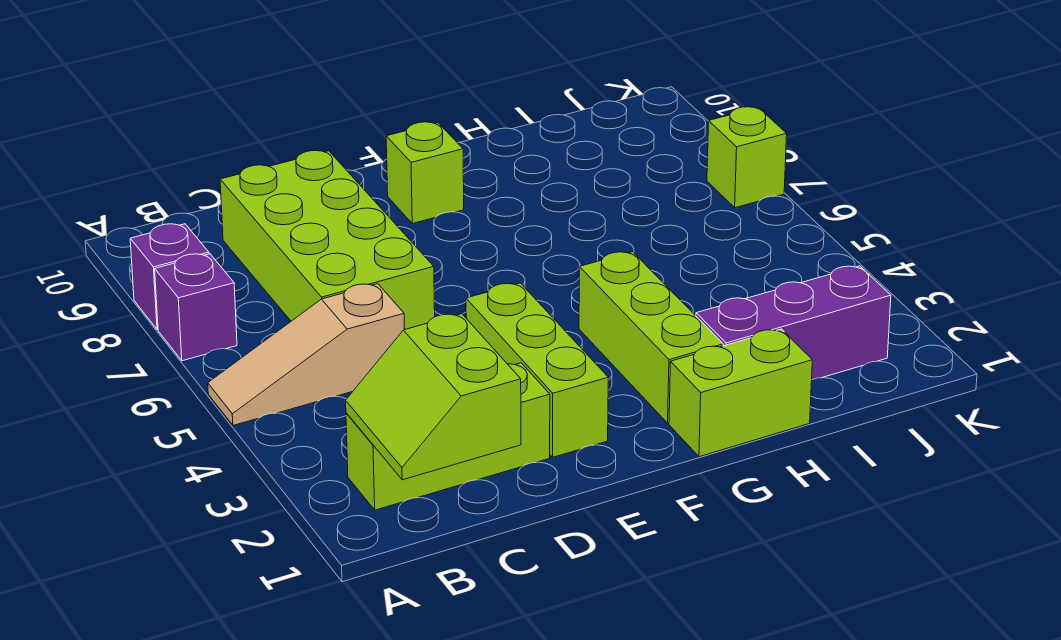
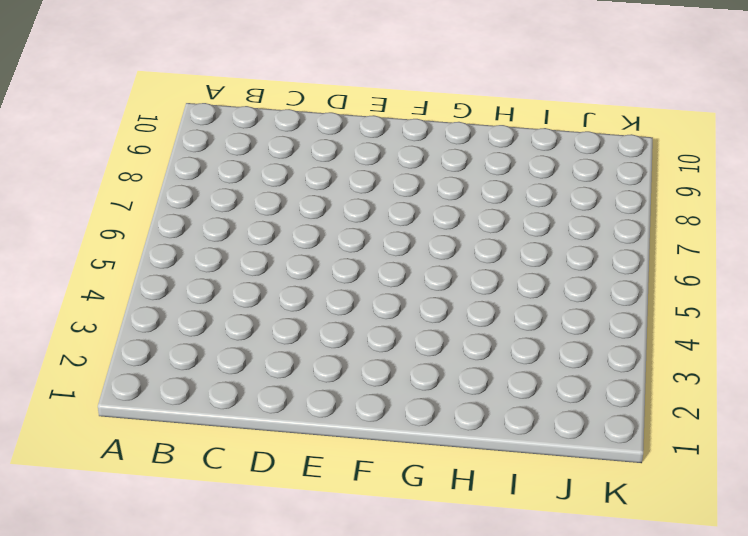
none -> tan slope A5:C5 level 1 top C
none -> purple brick A7 level 1
none -> purple brick A8 level 1

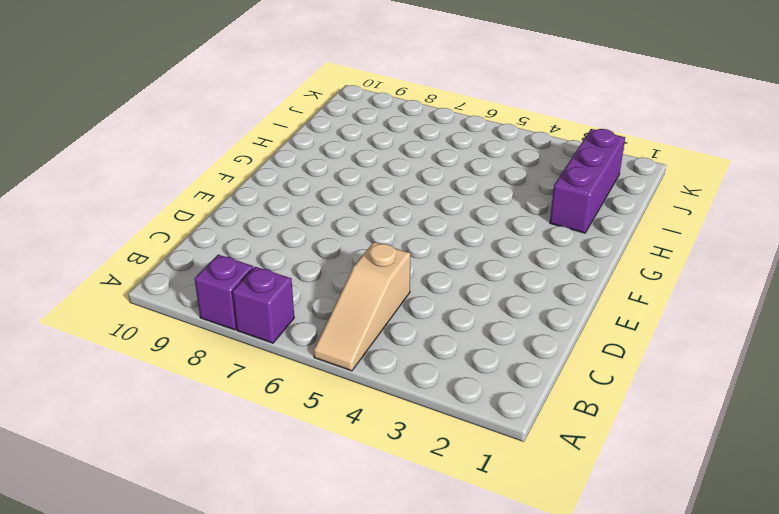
none -> lime brick B2:D2 level 1
none -> lime brick C6:D9 level 1
none -> lime brick E2:E4 level 1

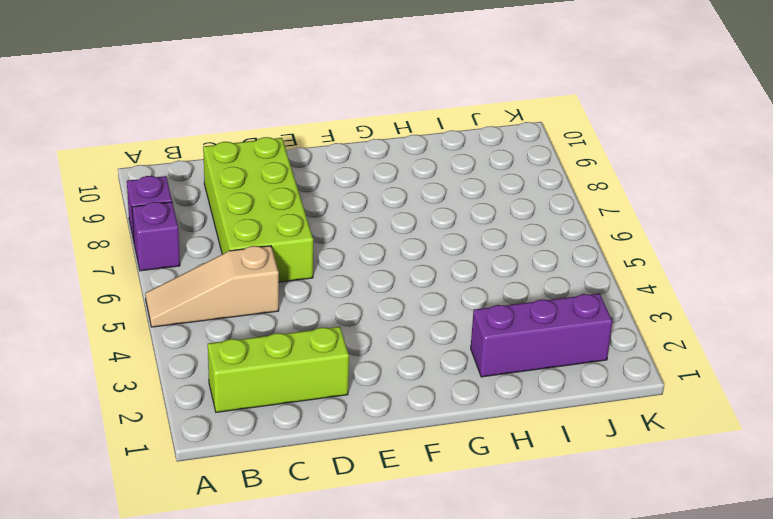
none -> lime brick E2:E4 level 1
none -> lime brick F9 level 1
none -> lime brick G1:H1 level 1

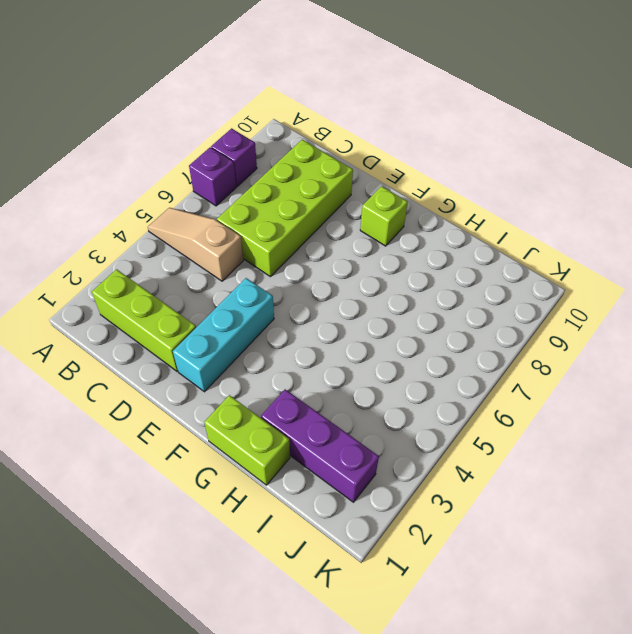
cyan brick E2:E4 level 1 -> lime brick E2:E4 level 1
none -> lime brick G2:G4 level 1
none -> lime brick K7 level 1
none -> lime slope B1:C2 level 2 top C

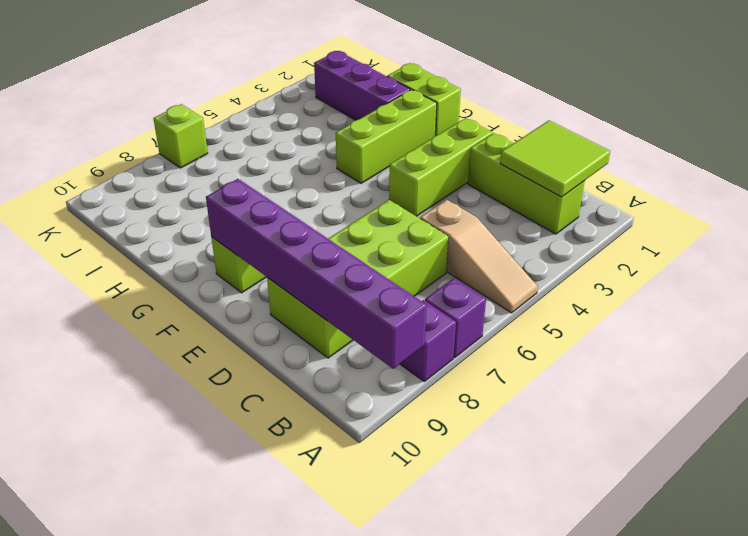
purple brick A9:F9 level 2 -> none
lime tile B1:C2 level 2 -> lime slope B1:C2 level 2 top C

